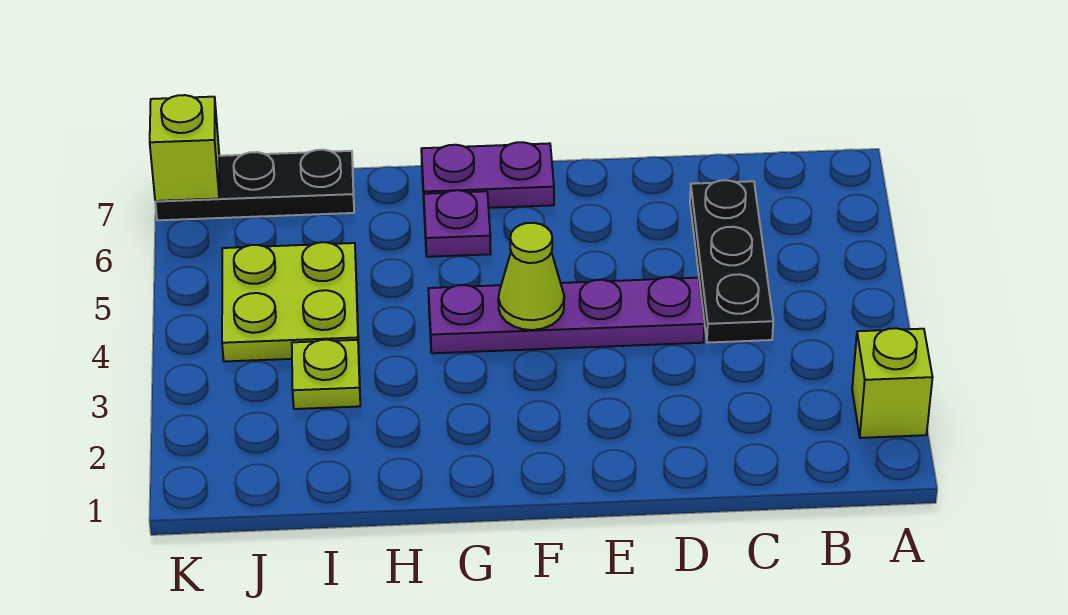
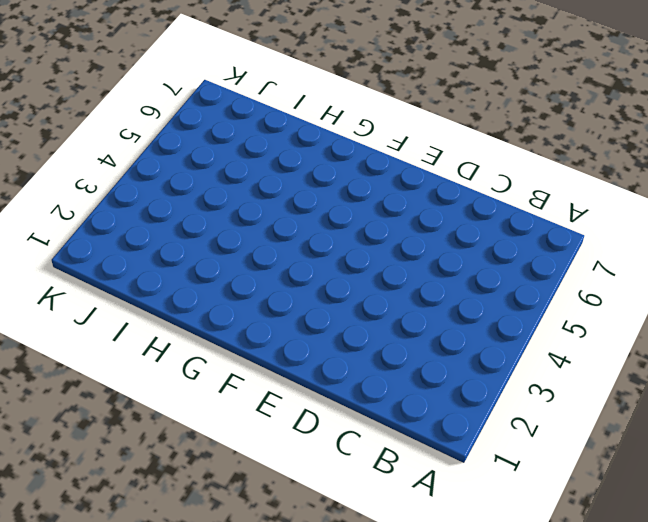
none -> lime brick A2 level 1
none -> black plate C4:C6 level 1

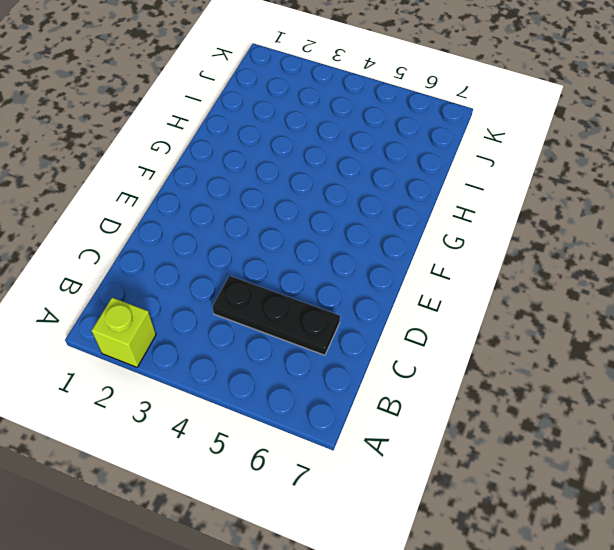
none -> purple plate D4:G4 level 1
none -> purple plate F7:G7 level 1

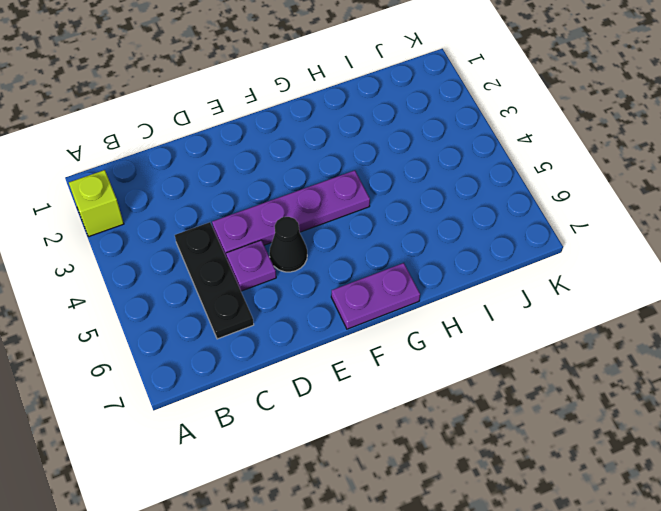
purple plate D5 level 1 -> purple plate G6 level 1
black cone E5 level 1 -> none
none -> lime plate I3 level 1
none -> lime plate I4:J5 level 1

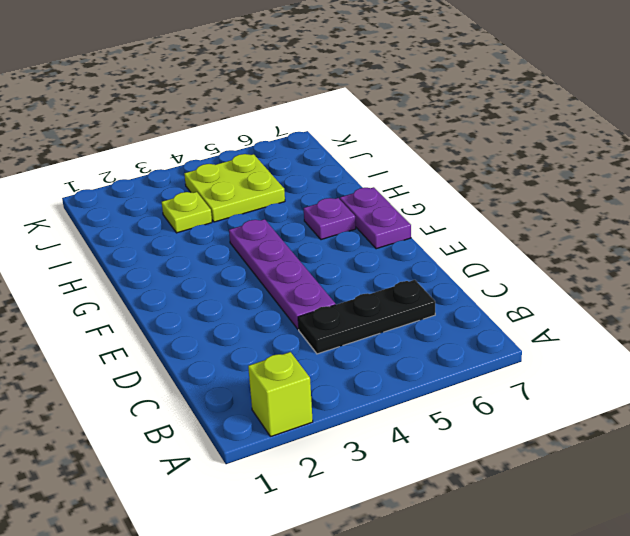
none -> black plate I7:K7 level 1
none -> lime cone F4 level 2

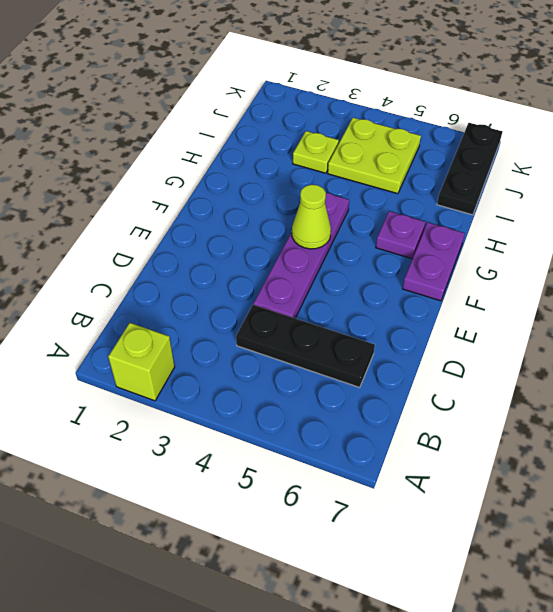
none -> lime brick K7 level 2

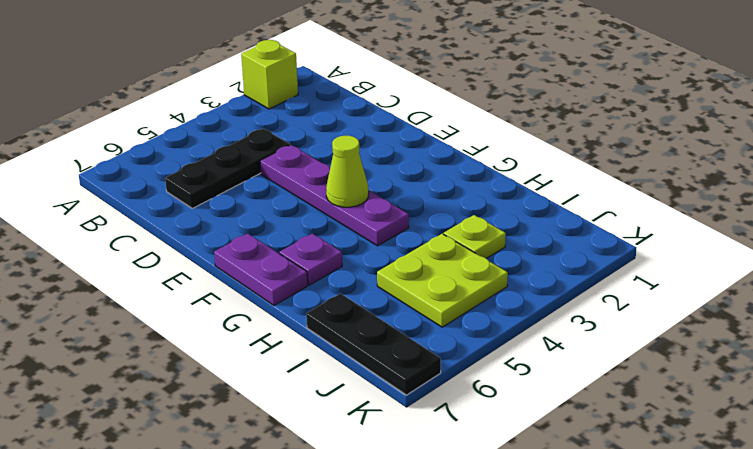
none -> lime brick K7 level 2

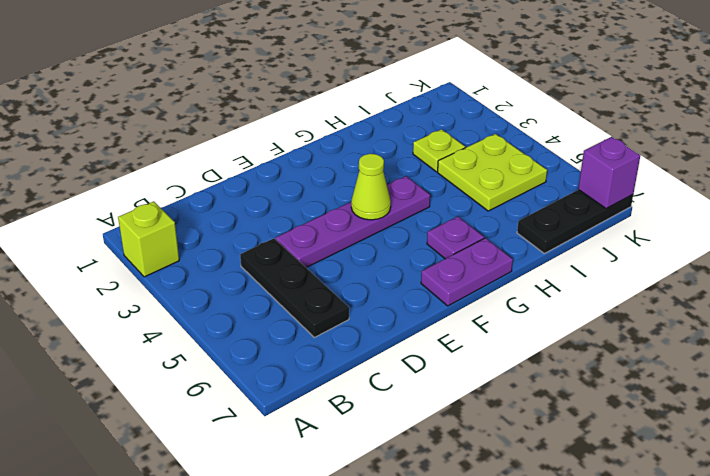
purple brick K7 level 2 -> lime brick K7 level 2

